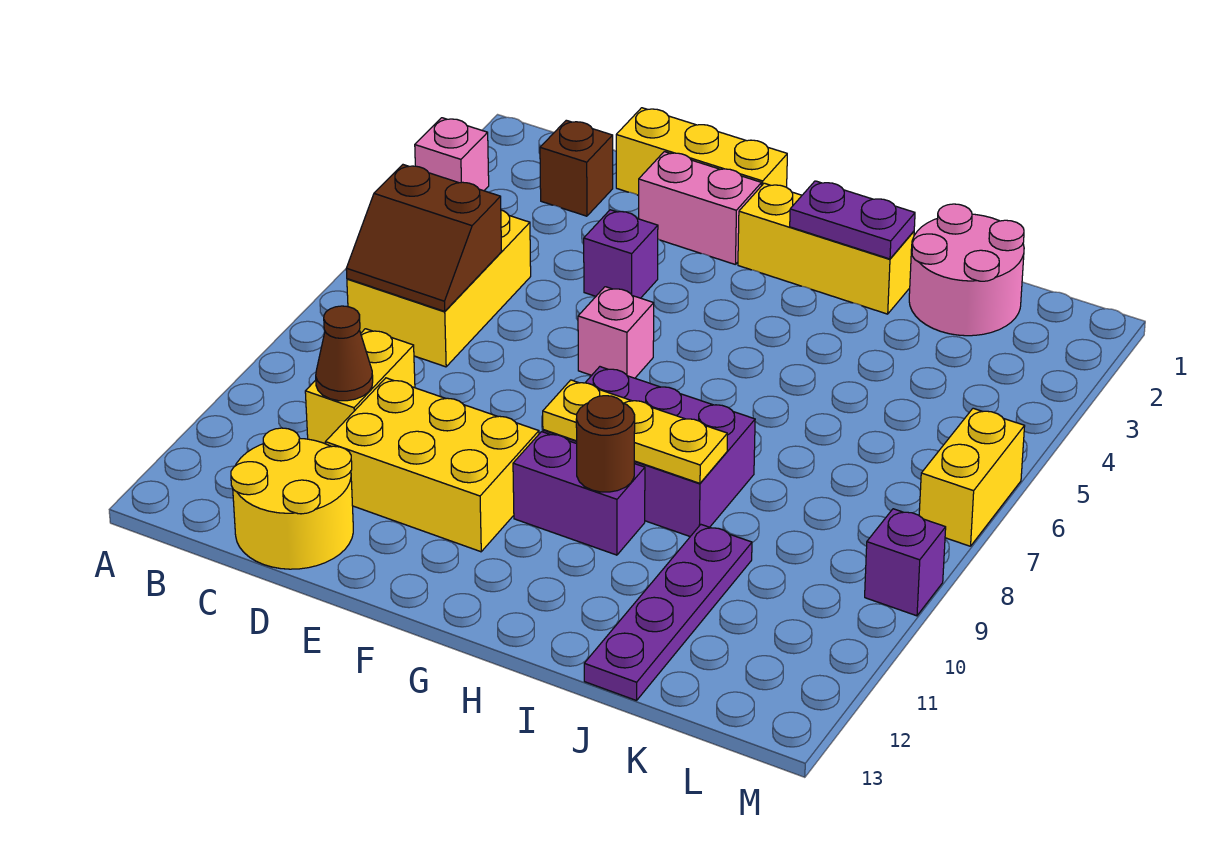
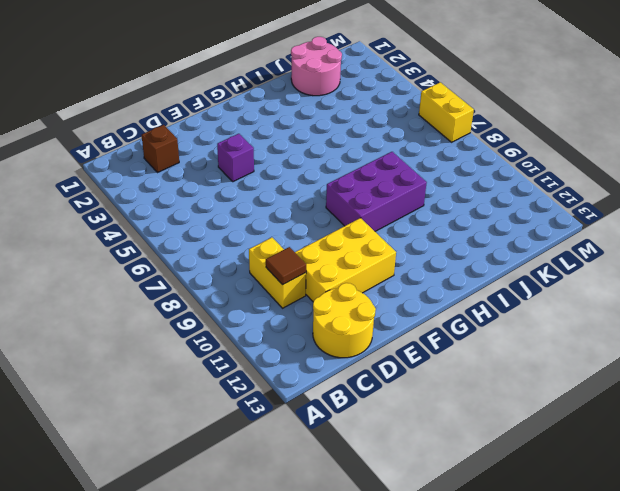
brown tile C10 level 2 -> brown cone C10 level 2
none -> pink brick A3 level 1
none -> yellow brick B5:C7 level 1
none -> yellow brick D1:F1 level 1

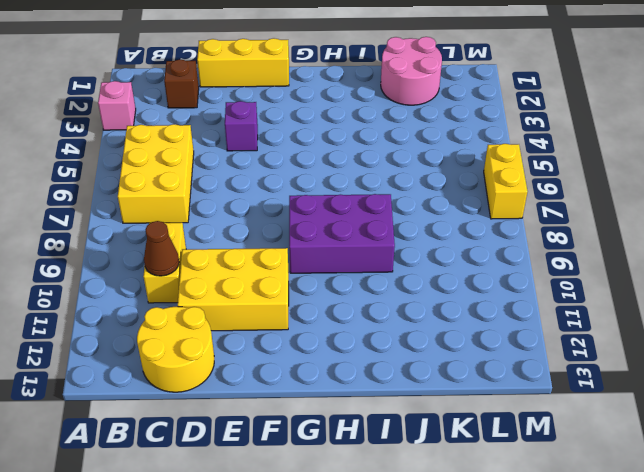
none -> pink brick E2:F2 level 1
none -> pink brick F6 level 1
none -> yellow brick G2:I2 level 1

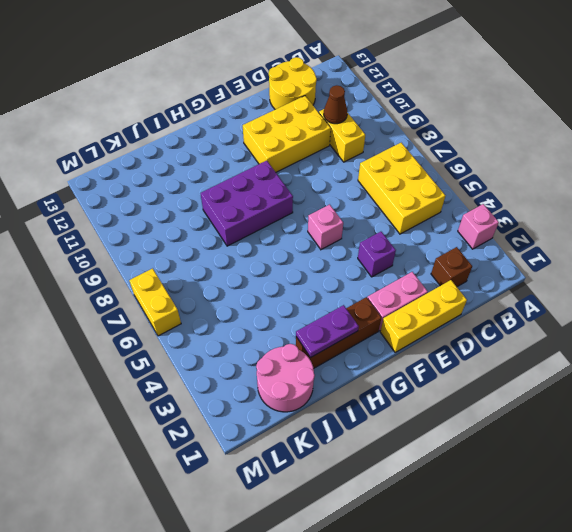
brown brick G2:I2 level 1 -> yellow brick G2:I2 level 1
none -> purple brick G10:H10 level 1
none -> purple plate J10:J13 level 1
none -> purple brick M9 level 1

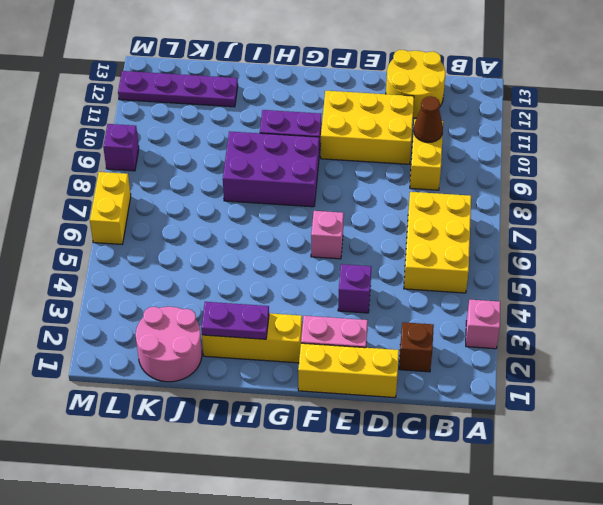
purple plate J12:M12 level 1 -> purple plate J10:J13 level 1
none -> brown slope B6:C7 level 2 top 6
none -> yellow plate G9:I9 level 2
none -> brown round brick H10 level 2

